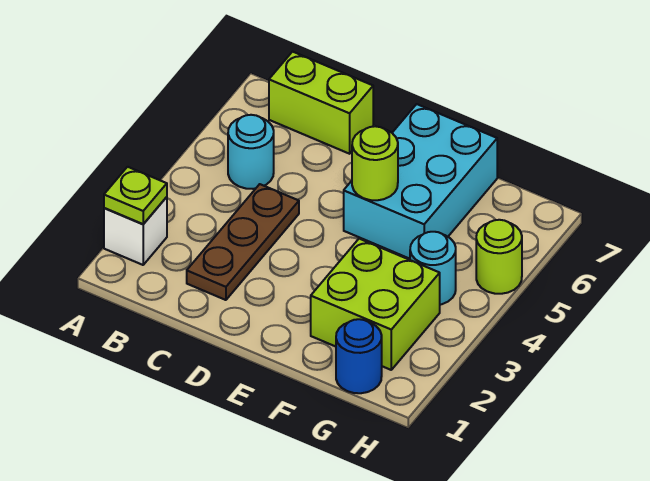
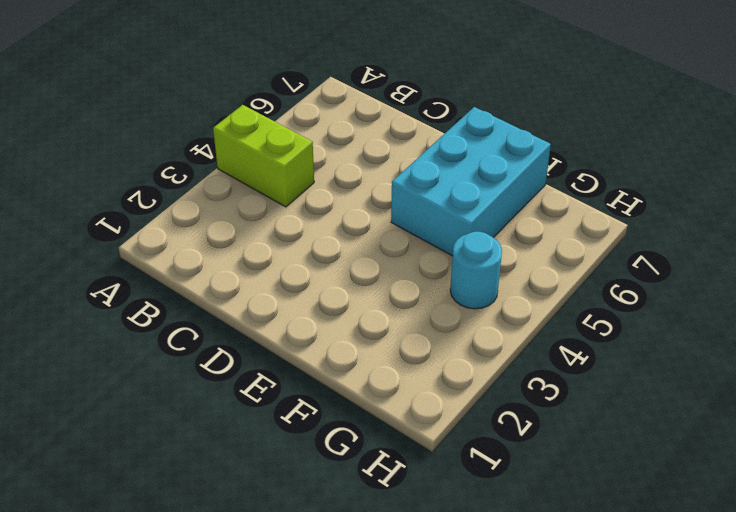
lime brick A4:B4 level 1 -> lime brick B7:C7 level 1
none -> white brick A2 level 1
none -> cyan round brick B5 level 1

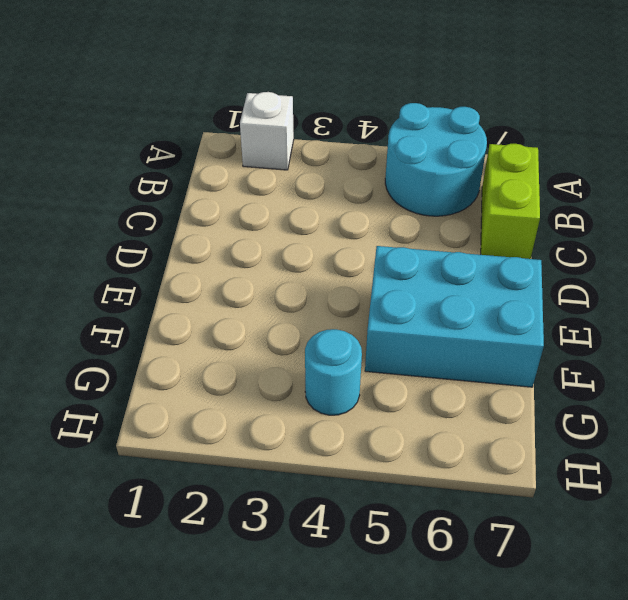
cyan round brick A5:B6 level 1 -> cyan round brick B5 level 1
none -> brown plate C2:C4 level 1
none -> lime brick F2:G3 level 1

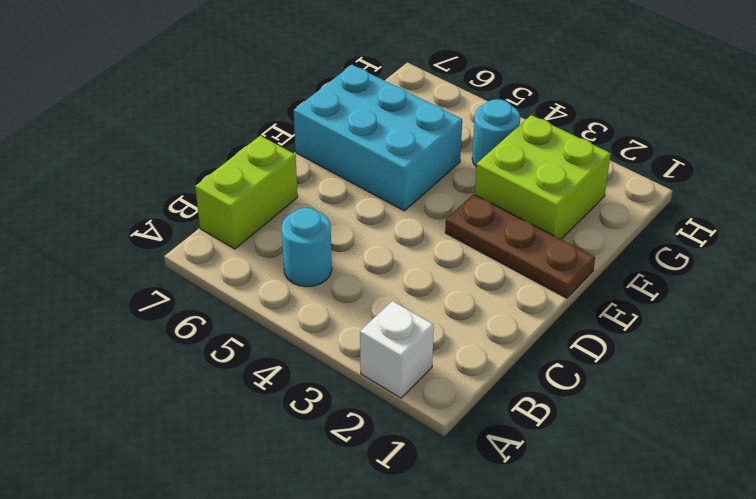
brown plate E1:E3 level 1 -> brown plate C2:C4 level 1
none -> blue round brick G1 level 1
none -> lime round brick H5 level 1

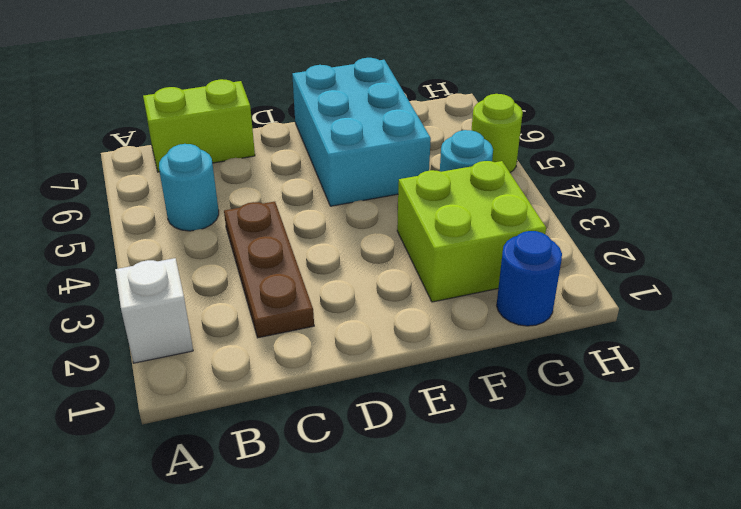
none -> lime plate A2 level 2
none -> lime round brick E5 level 2

